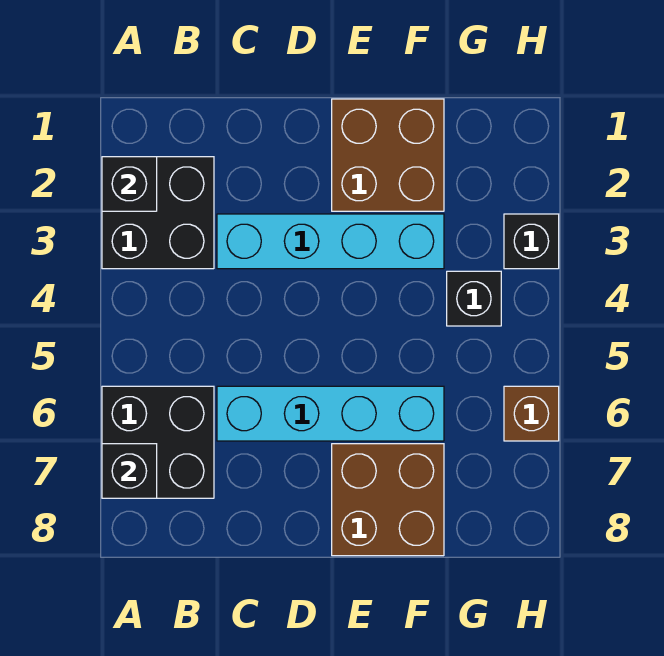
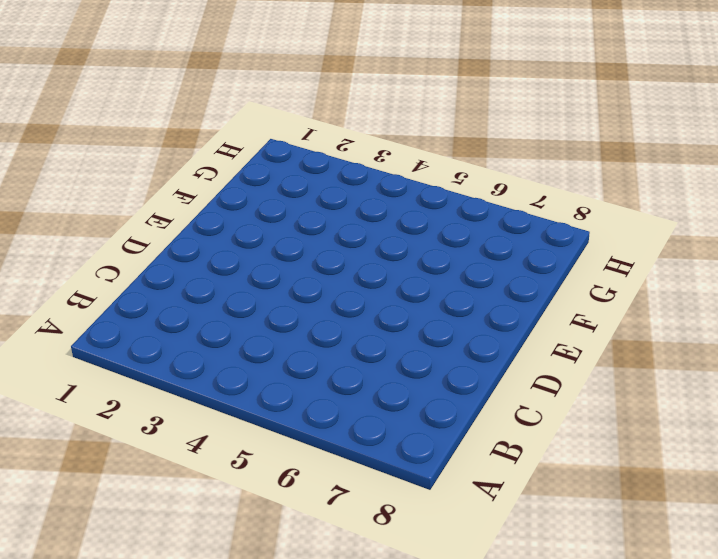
none -> black brick A2:B3 level 1
none -> black brick A6:B7 level 1

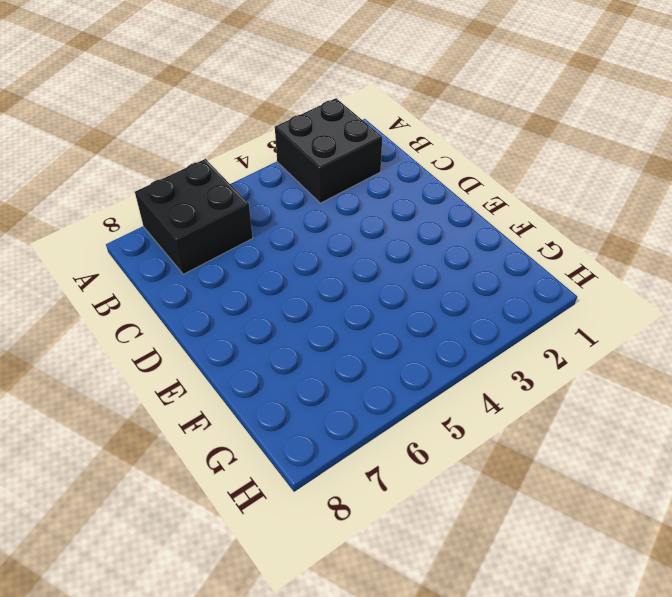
none -> cyan brick C3:F3 level 1
none -> cyan brick C6:F6 level 1

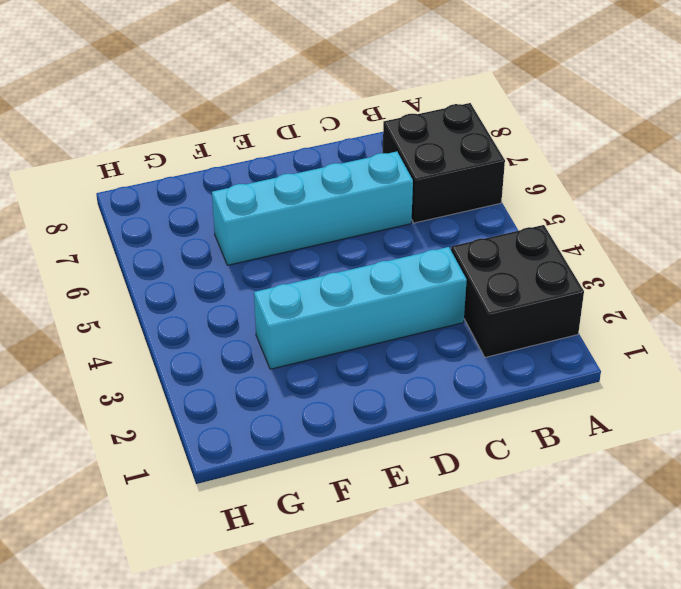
none -> brown brick E1:F2 level 1
none -> brown brick E7:F8 level 1

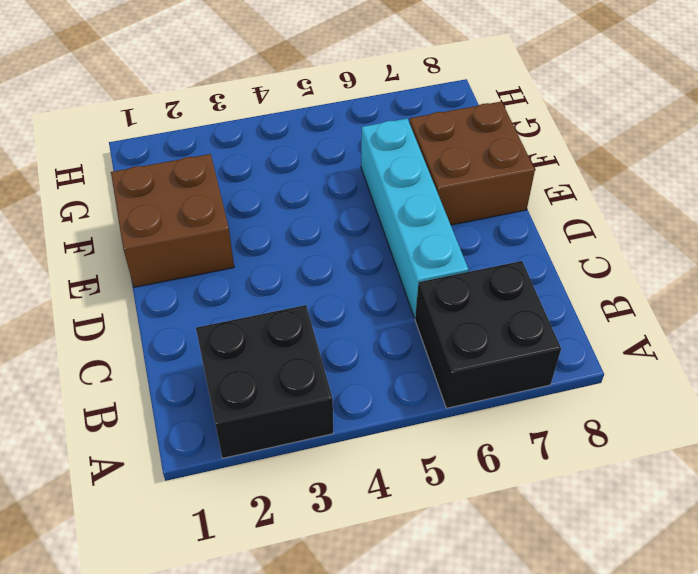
none -> cyan brick C3:F3 level 1
none -> black brick G4 level 1

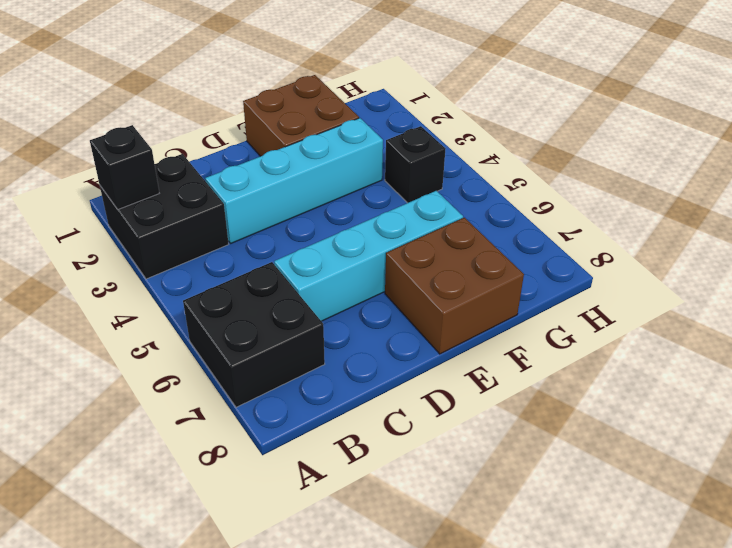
none -> black brick H3 level 1
none -> brown brick H6 level 1

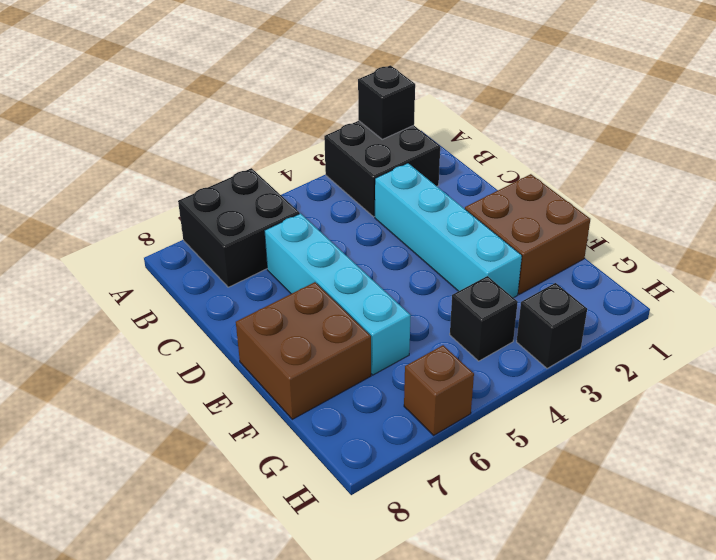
none -> black brick A7 level 2

